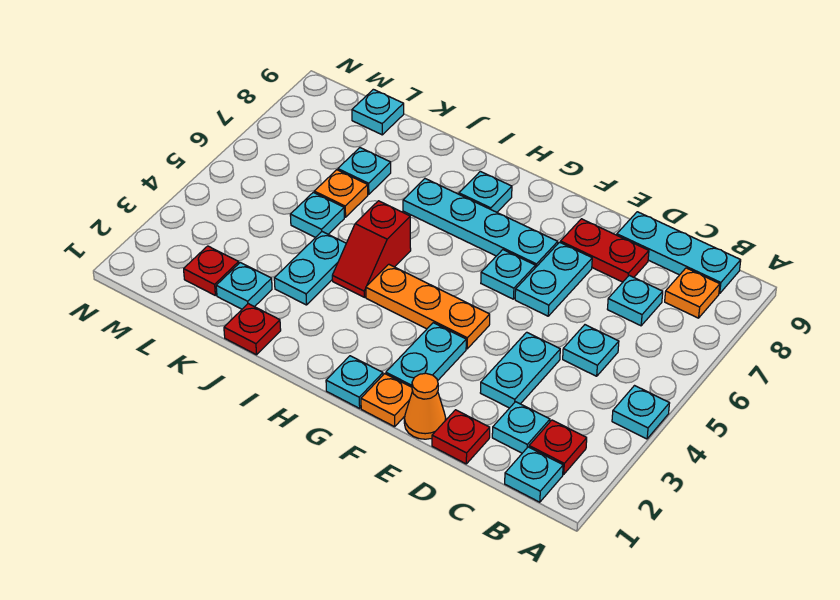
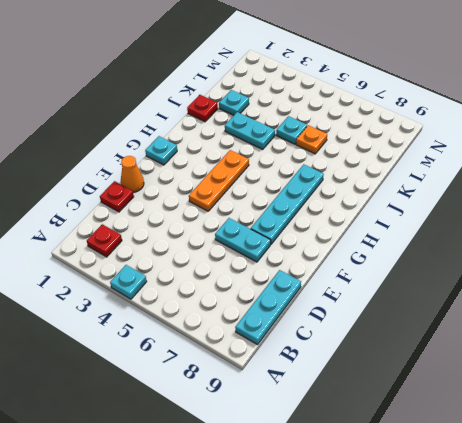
none -> cyan plate B1 level 1
none -> orange plate B8 level 1
none -> cyan plate C2 level 1

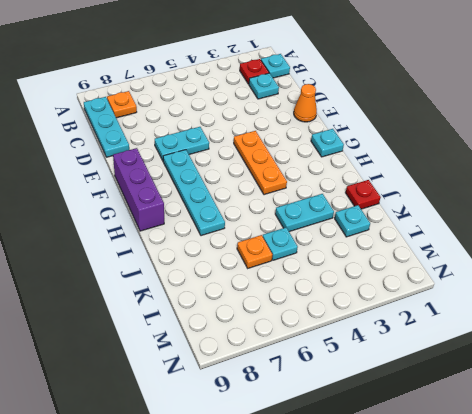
purple brick F9:H9 level 1 -> none
none -> cyan plate A4 level 1
none -> cyan plate C5 level 1
none -> cyan plate C7 level 1

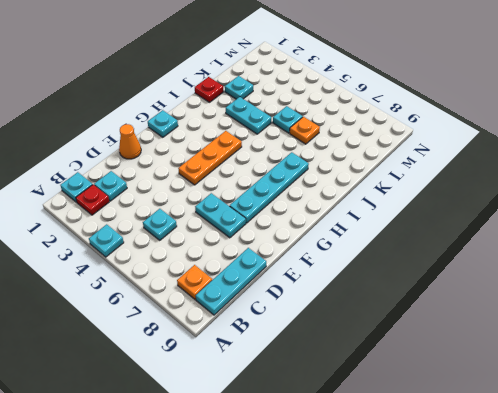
none -> cyan plate C7 level 1
none -> red plate D1 level 1
none -> cyan plate D3:D4 level 1

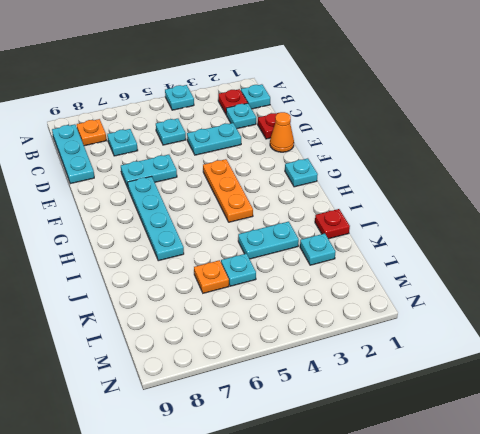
none -> red plate D8:E8 level 1
none -> orange plate F1 level 1
none -> cyan plate F2:F3 level 1

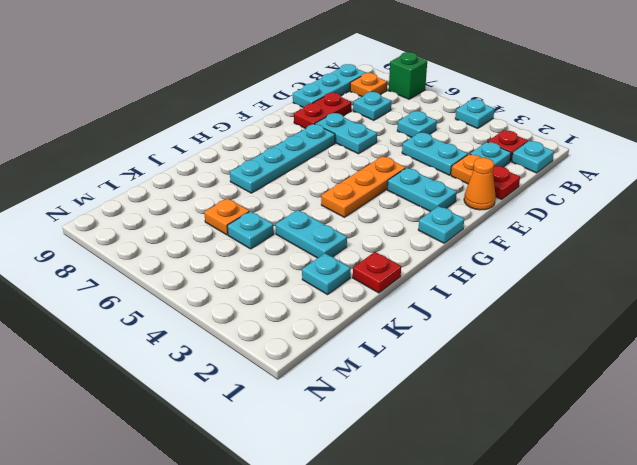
green brick A7 level 1 -> none
orange plate D2 level 1 -> orange plate F1 level 1
none -> cyan plate F6 level 1
none -> cyan plate H8 level 1
none -> red slope I4:I5 level 1 top 5

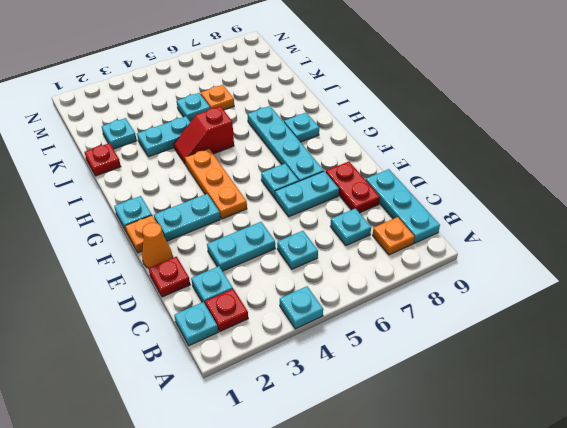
none -> cyan plate K7 level 1
none -> red plate L2 level 1
none -> cyan plate L9 level 1

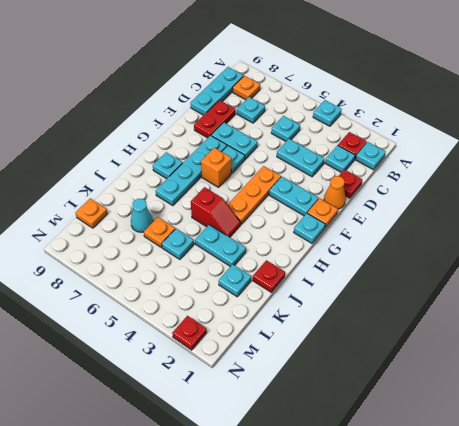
orange brick G6 level 1 -> none
cyan cone K7 level 1 -> cyan plate K7 level 1
orange plate L9 level 1 -> cyan plate L9 level 1
red plate N2 level 1 -> red plate L2 level 1

